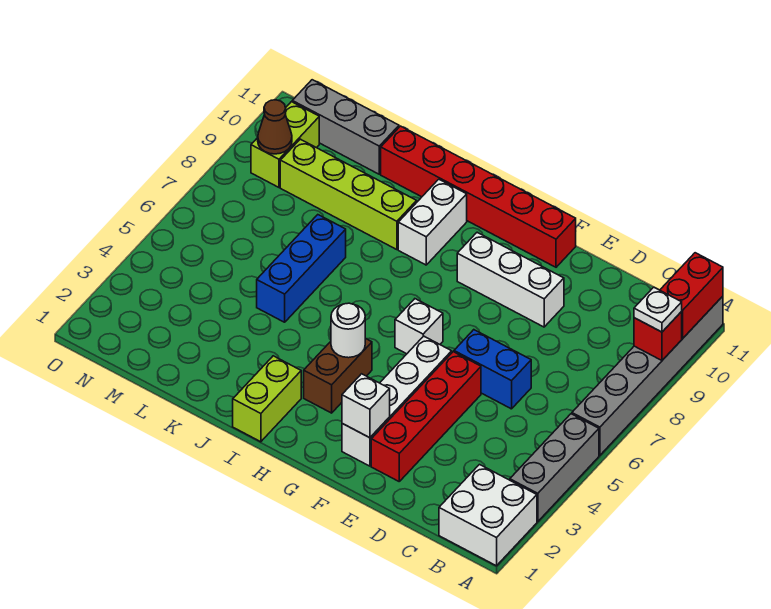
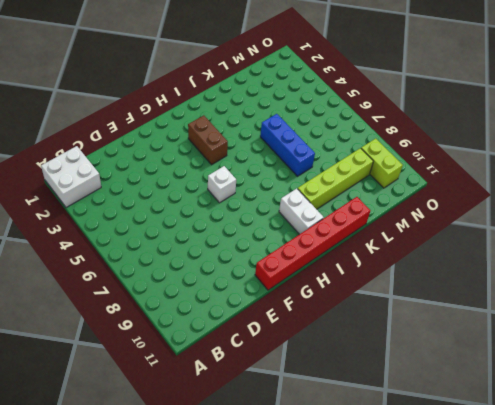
none -> grey brick A3:A5 level 1
none -> grey brick A6:A11 level 1
none -> blue brick D6:E6 level 1

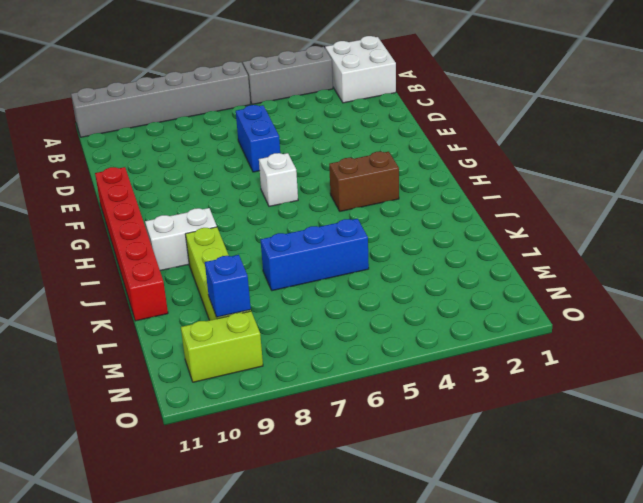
blue brick M9 level 2 -> none
none -> red brick E2:E5 level 1
none -> white brick E9:G9 level 1
none -> white brick F2:F5 level 1

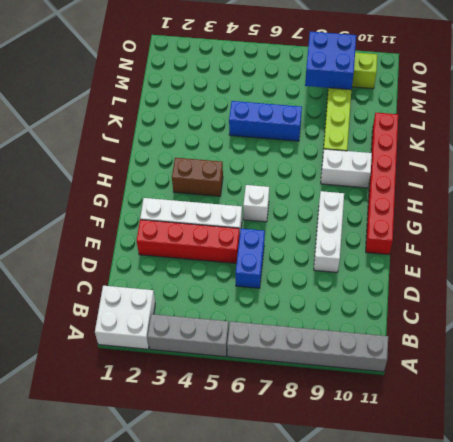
blue brick M8:N9 level 2 -> brown cone N9 level 2
none -> lime brick I1:I2 level 1
none -> grey brick L11:N11 level 1
none -> red brick A9 level 2

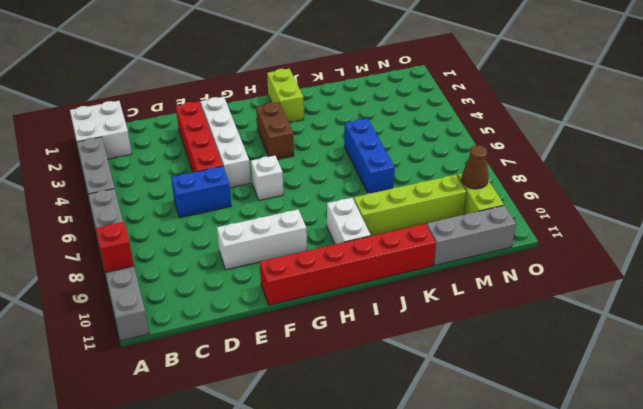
none -> red brick A10:A11 level 2
none -> white brick F2 level 2
none -> white round brick H4 level 2

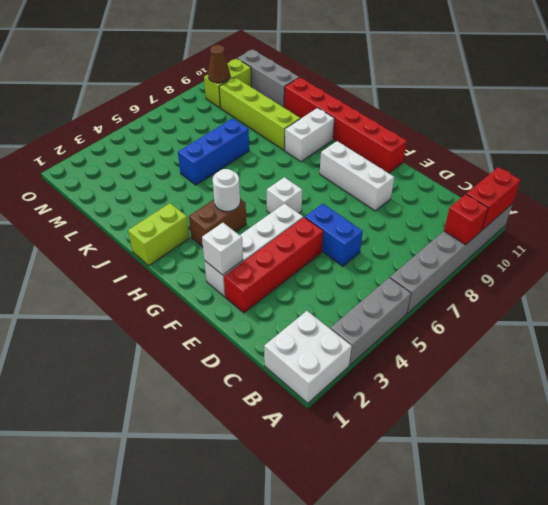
none -> white plate A9 level 3

